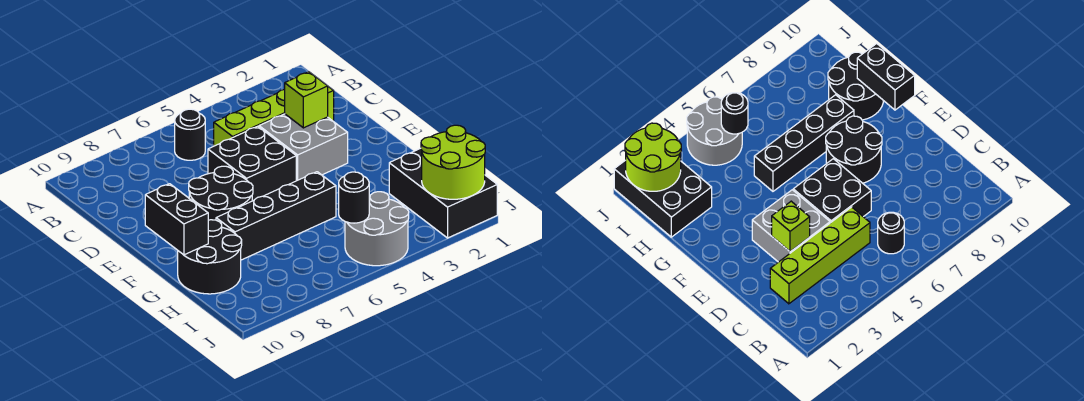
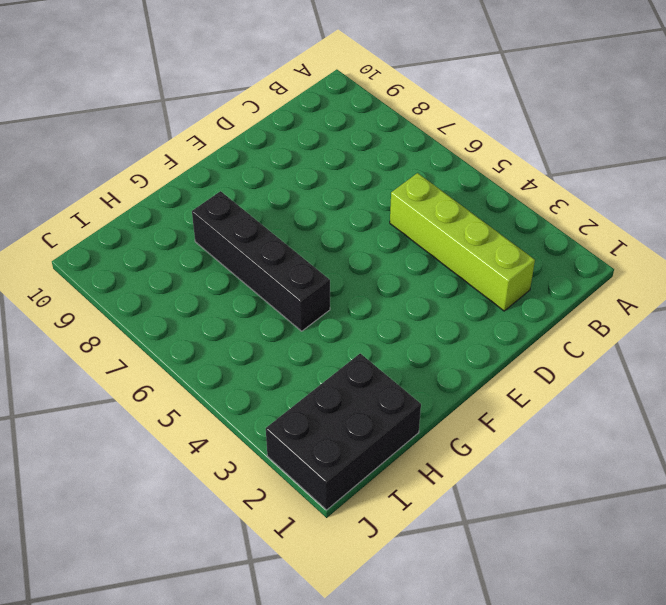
none -> black round brick B6 level 1
none -> grey brick D3:E4 level 1
none -> black brick D5:E6 level 1

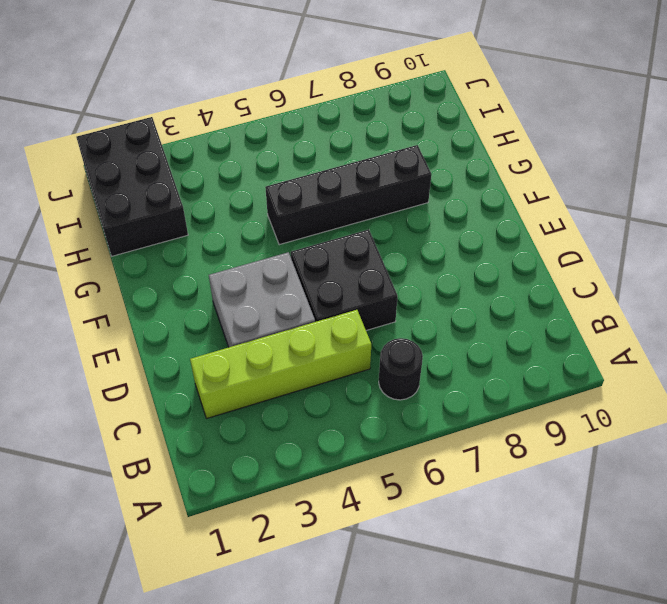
none -> black round brick E7:F8 level 1
none -> black round brick G9:H10 level 1
none -> grey round brick I4:J5 level 1

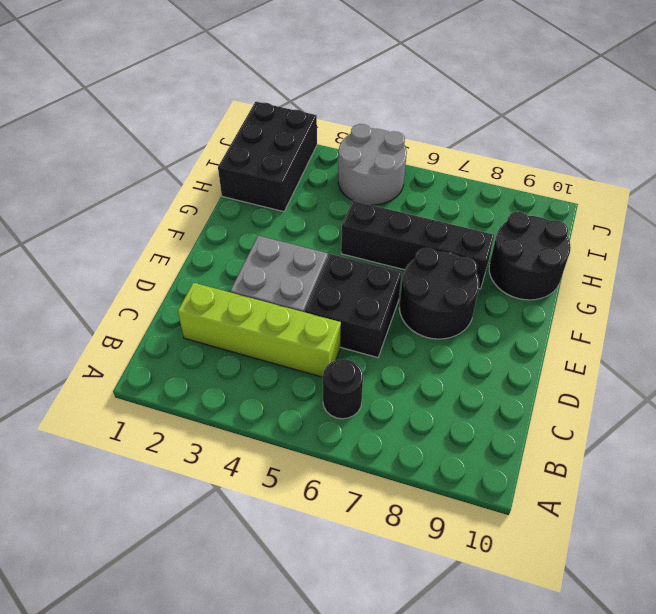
none -> lime brick D3 level 2
none -> black brick F10:G10 level 2
none -> lime round brick I1:J2 level 2

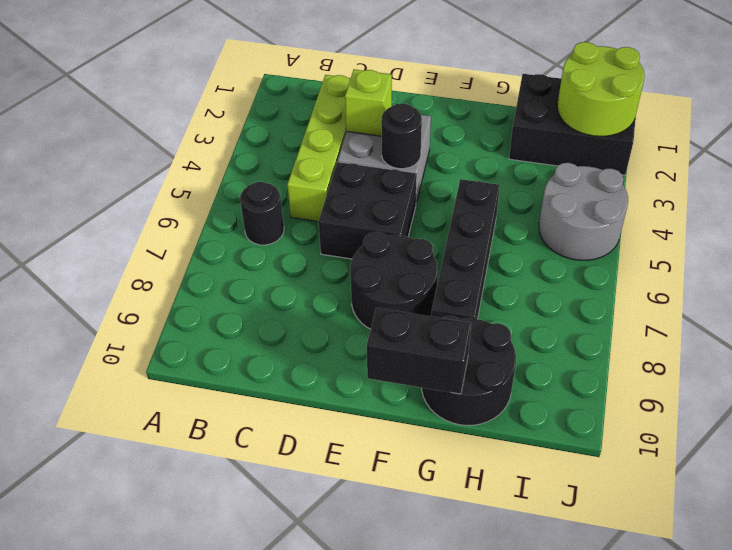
black round brick E4 level 2 -> black round brick I5 level 2

